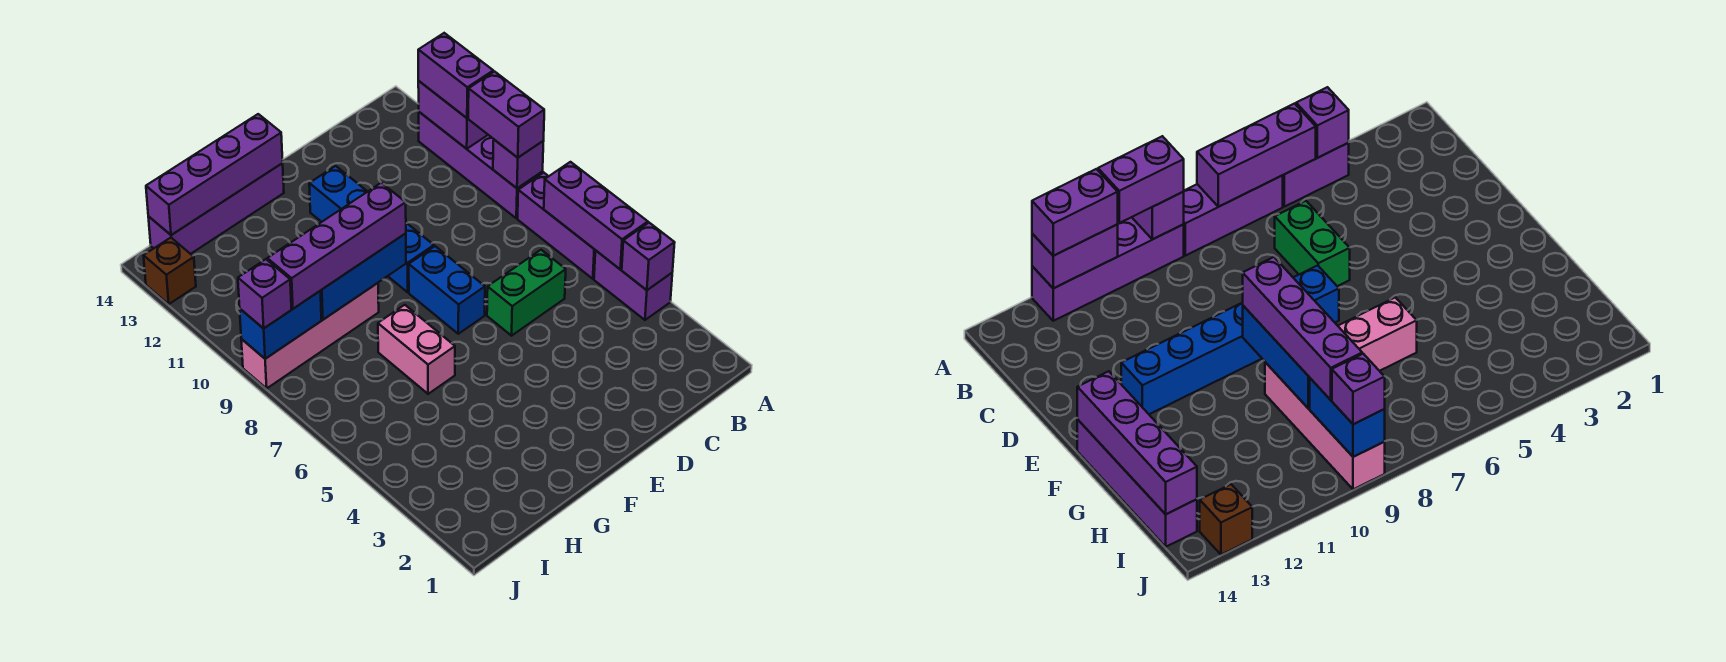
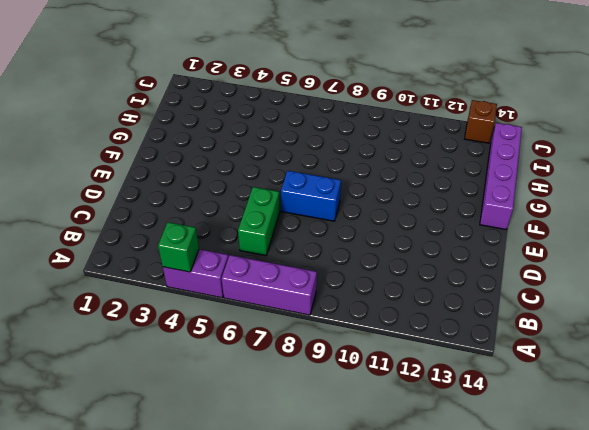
green brick A4 level 2 -> purple brick A4 level 2
none -> purple brick A9:A12 level 1
none -> blue brick E9:E12 level 1
none -> pink brick G6:G7 level 1

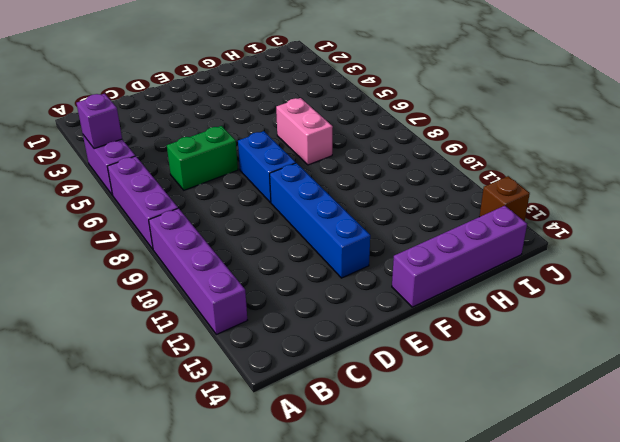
none -> pink brick G9:J9 level 1
none -> purple brick A5:A7 level 2
none -> purple brick A9 level 2

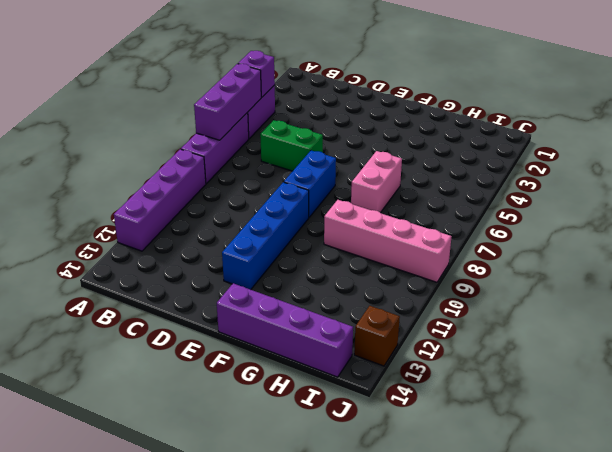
none -> purple brick A9 level 2
none -> purple brick A11:A12 level 2
none -> blue brick F9:H9 level 2

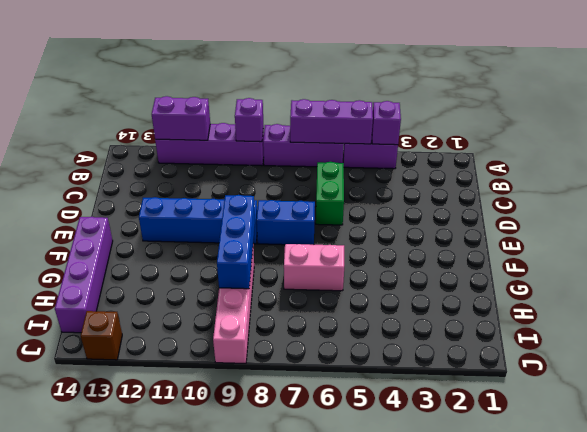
none -> purple brick F14:I14 level 2
none -> blue brick I9:J9 level 2
none -> purple brick A9:A10 level 3

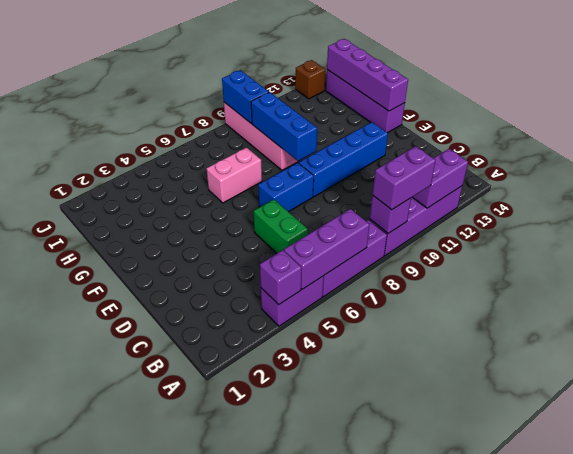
none -> purple brick A11:A12 level 3
none -> purple brick F9:I9 level 3
none -> purple brick J9 level 3

